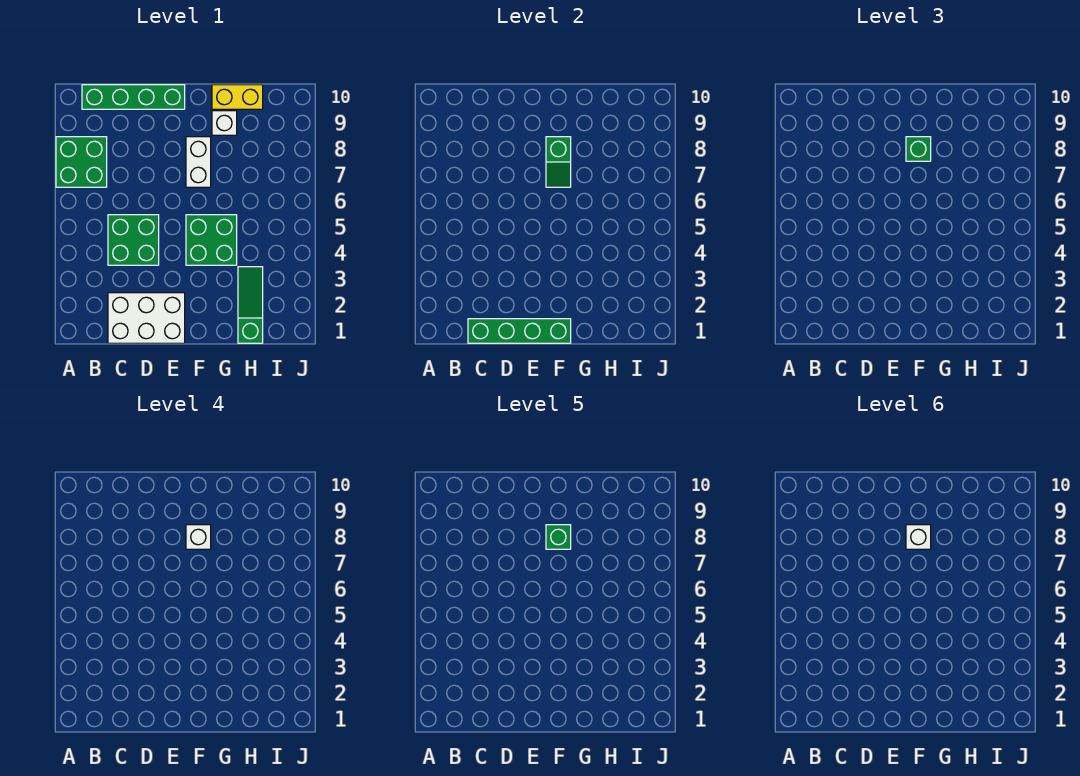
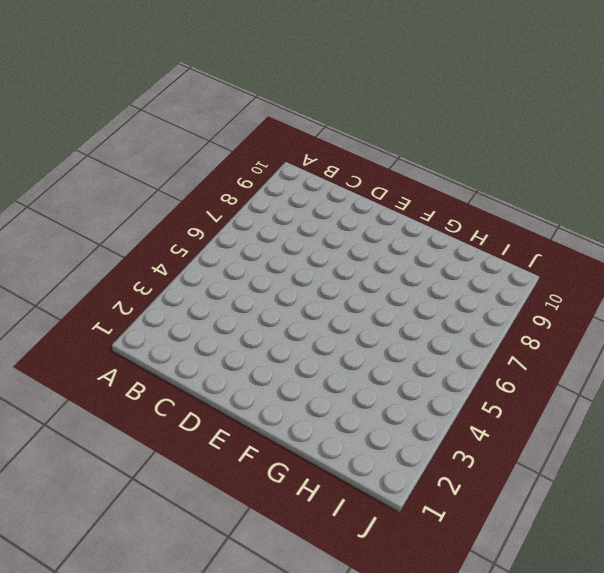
none -> green brick A7:B8 level 1
none -> green brick B10:E10 level 1
none -> white brick C1:E2 level 1

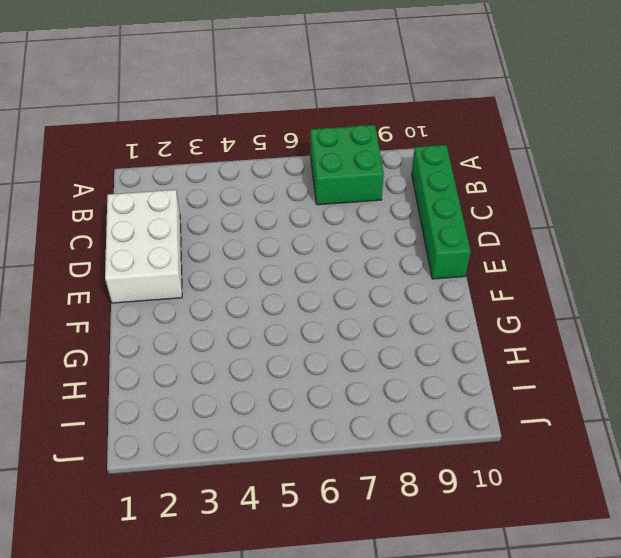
none -> green brick C4:D5 level 1
none -> green brick F4:G5 level 1
none -> white brick F7:F8 level 1

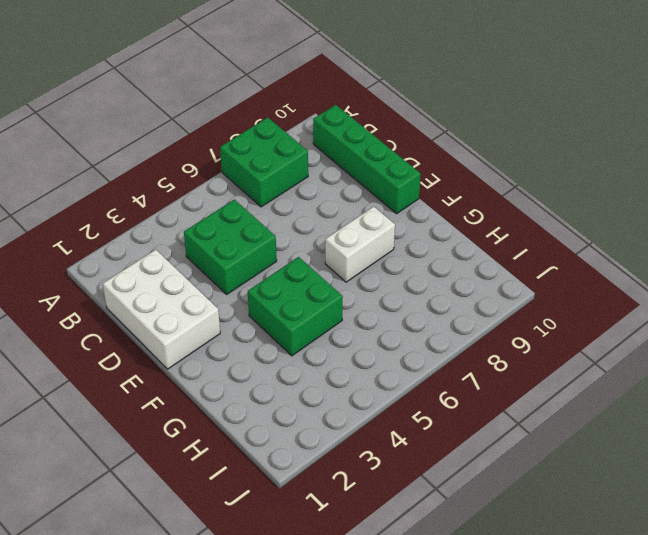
none -> white brick G9 level 1
none -> yellow brick G10:H10 level 1
none -> green slope H1:H3 level 1 top 1

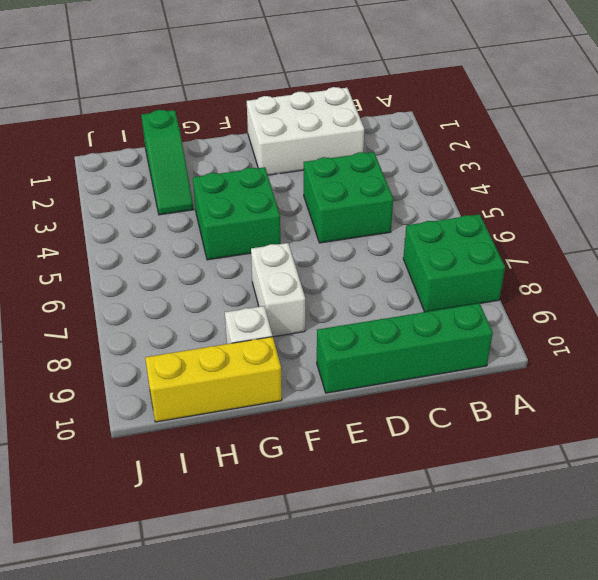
yellow brick G10:I10 level 1 -> yellow brick G10:H10 level 1
none -> green brick C1:F1 level 2
none -> green slope F7:F8 level 2 top 8
none -> green brick F8 level 3

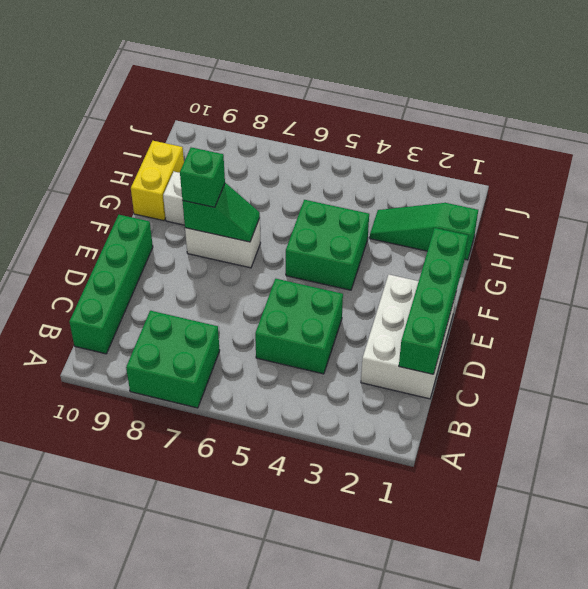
none -> white brick F8 level 4
none -> green brick F8 level 5
none -> white brick F8 level 6

